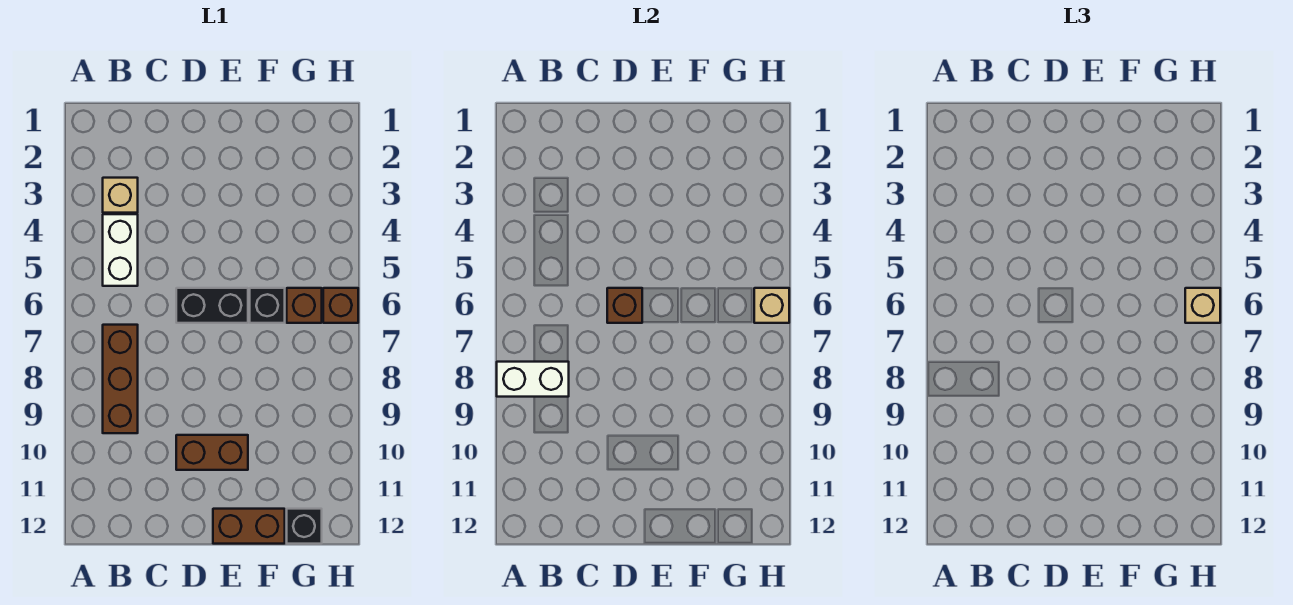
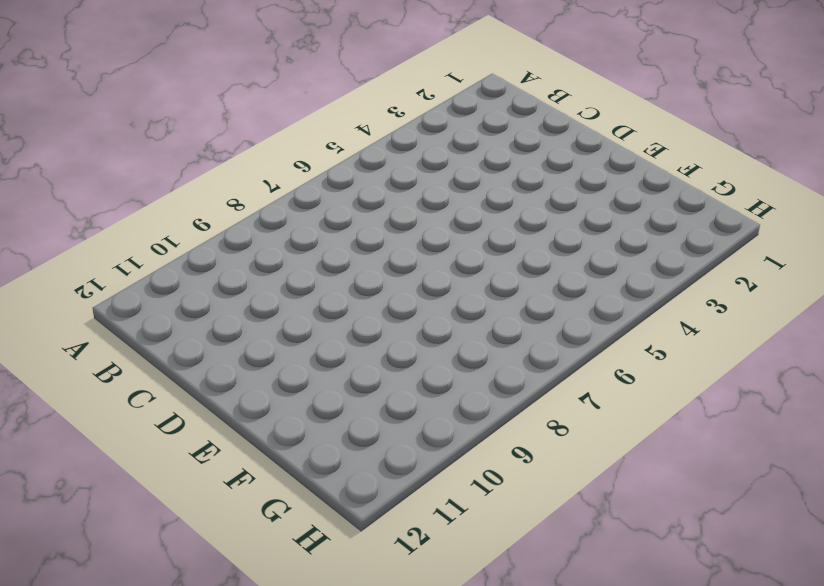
none -> tan brick B3 level 1
none -> white brick B4:B5 level 1
none -> brown brick B7:B9 level 1

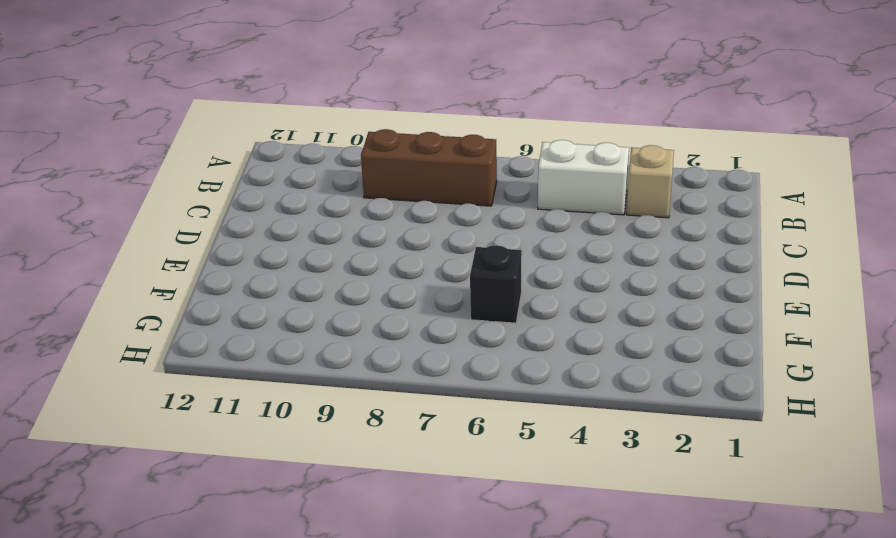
none -> black brick D6:E6 level 1
none -> brown brick D10:E10 level 1
none -> brown brick E12:F12 level 1

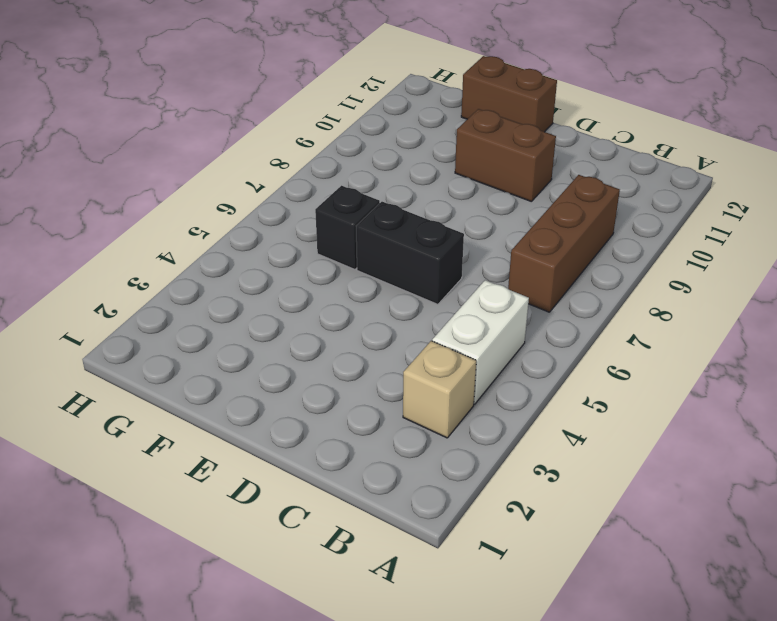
none -> brown brick G6 level 1
none -> black brick G12 level 1
none -> brown brick H6 level 1

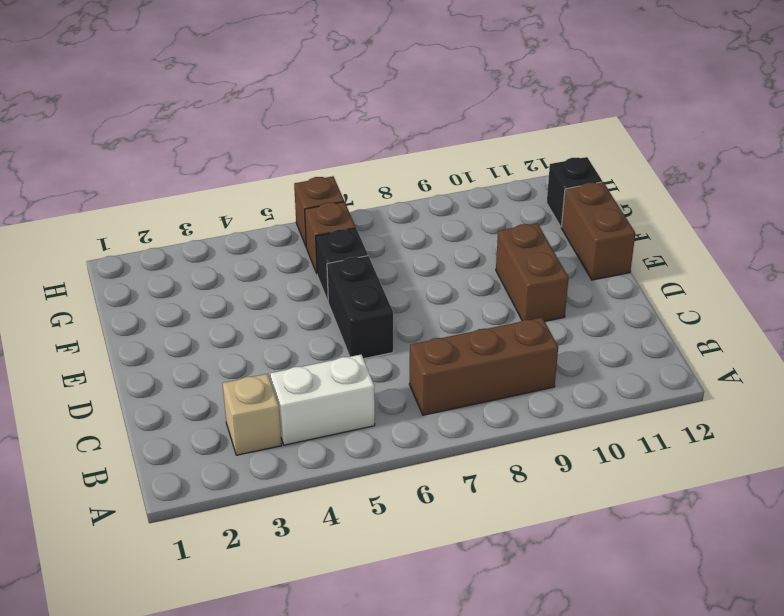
none -> white brick A8:B8 level 2
none -> brown brick D6 level 2
none -> tan brick H6 level 2

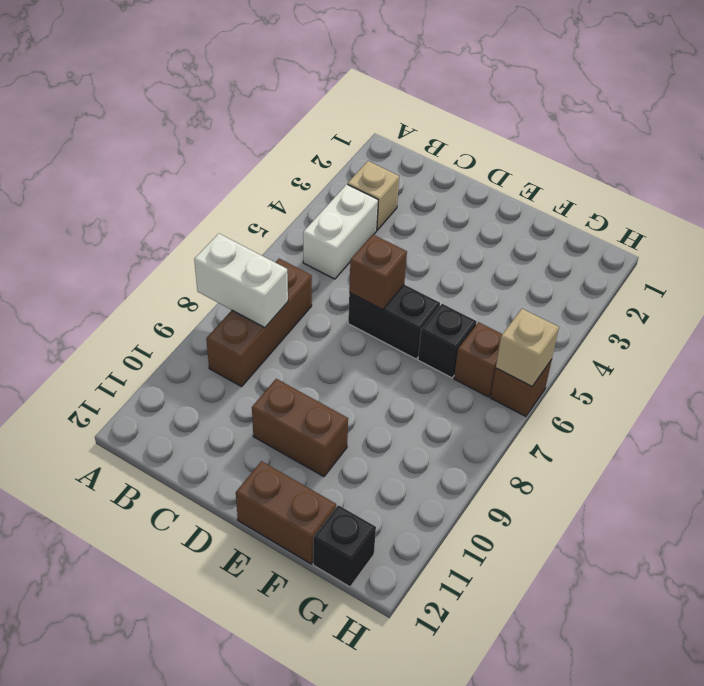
none -> tan brick H6 level 3

